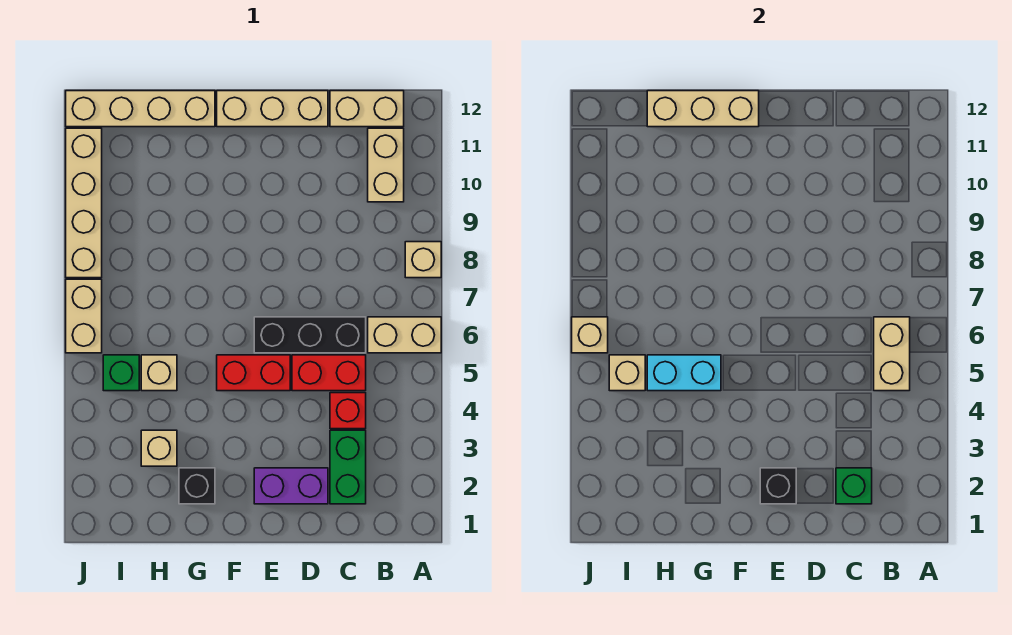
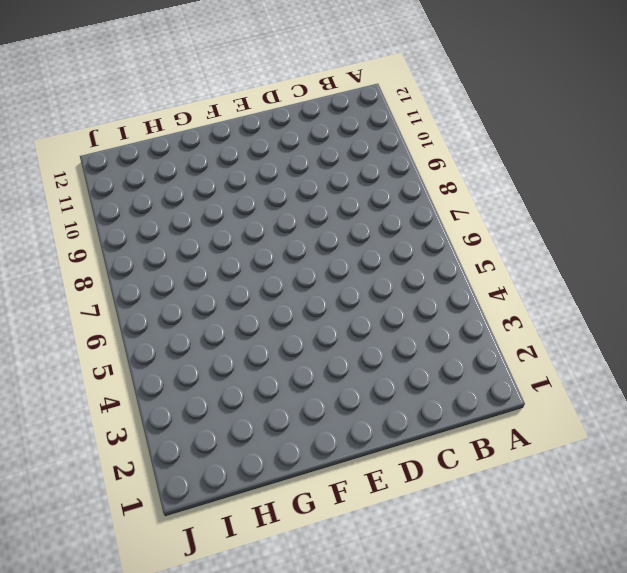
none -> tan brick A6:B6 level 1
none -> tan brick A8 level 1
none -> tan brick B10:B11 level 1

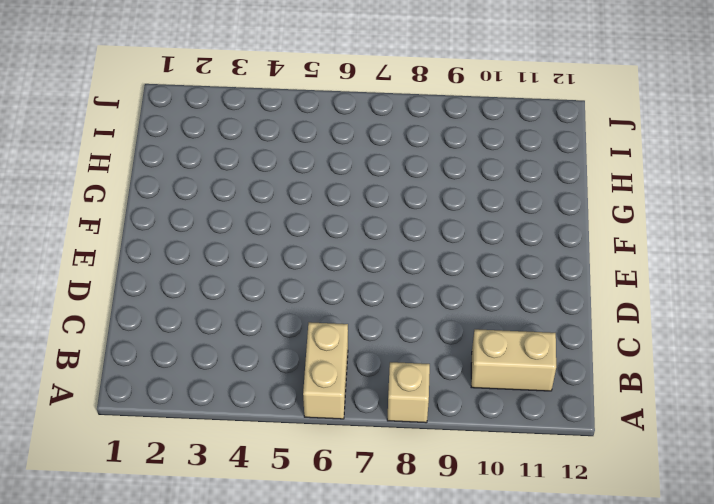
none -> tan brick B12:C12 level 1
none -> green brick C2:C3 level 1
none -> red brick C4 level 1

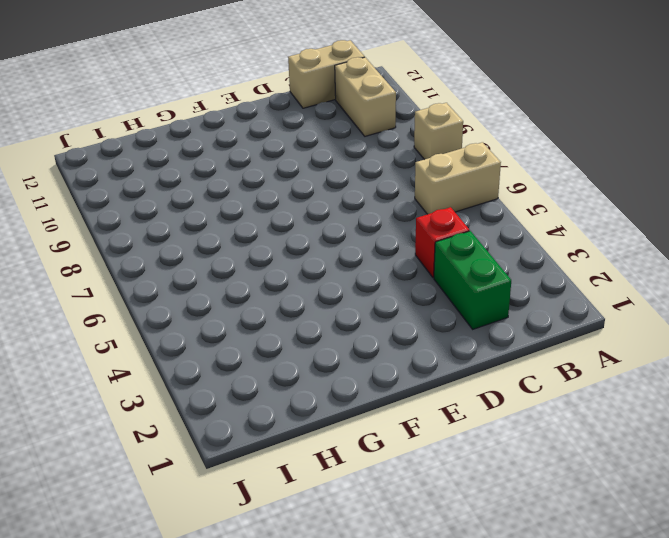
none -> red brick C5:D5 level 1
none -> black brick C6:E6 level 1
none -> purple brick D2:E2 level 1

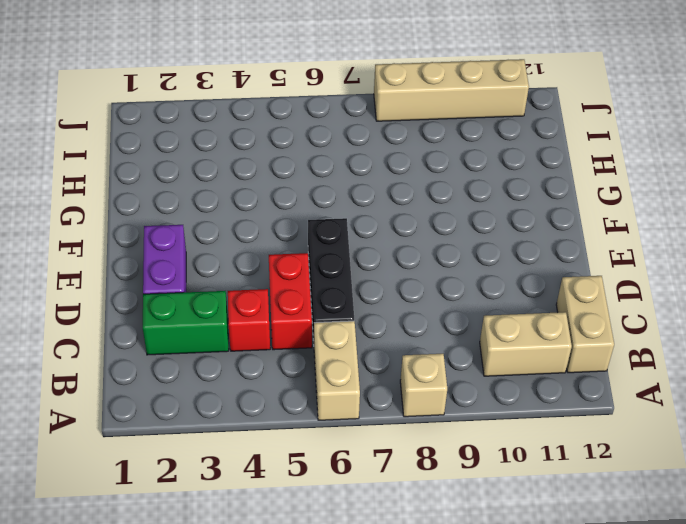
none -> tan brick D12:F12 level 1
none -> red brick E5:F5 level 1
none -> black brick G2 level 1

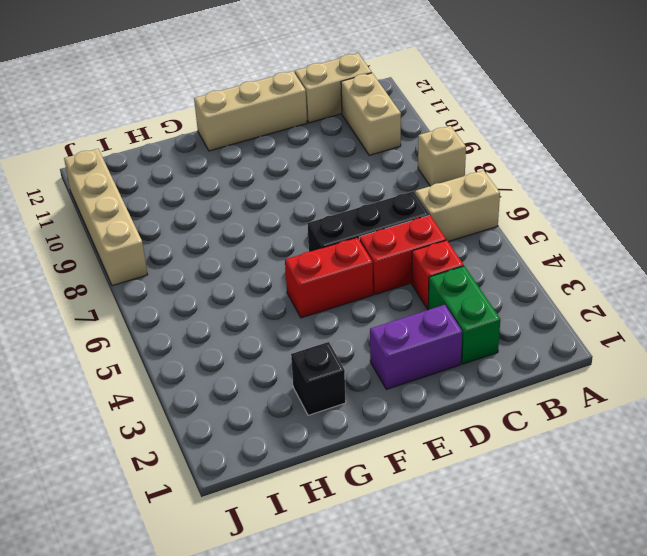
none -> tan brick G12:J12 level 1
none -> tan brick H3 level 1
none -> tan brick H5 level 1

